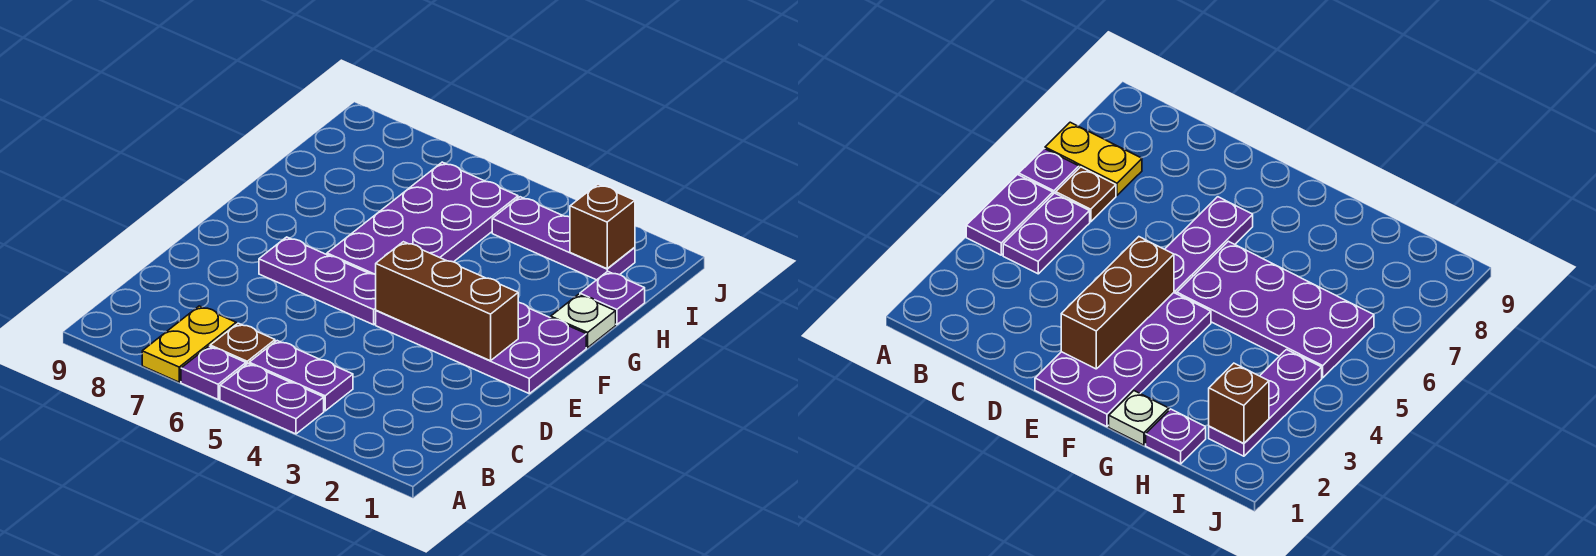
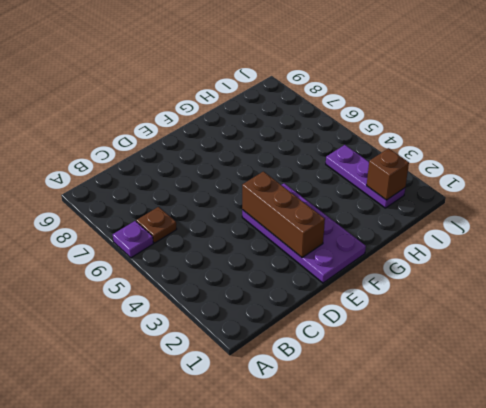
none -> purple plate A4:A5 level 1
none -> yellow plate A7:B7 level 1
none -> purple plate B4:B5 level 1

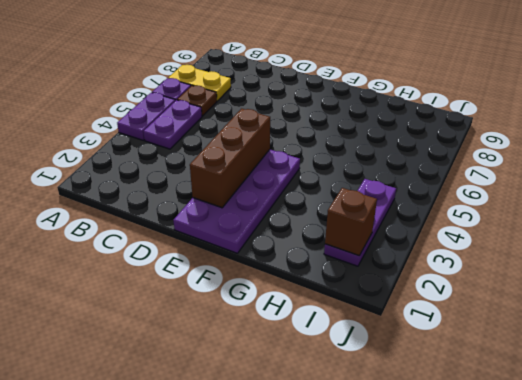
none -> purple plate E5:E7 level 1
none -> purple plate F5:I6 level 1
none -> white plate G1 level 1

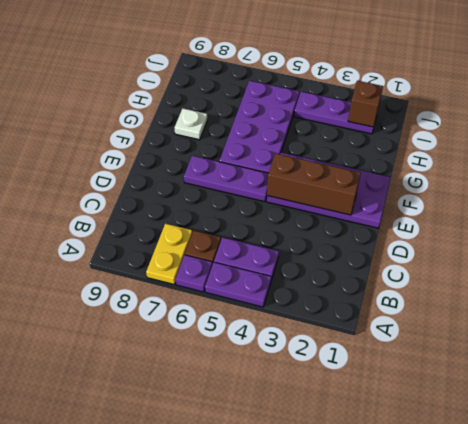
white plate G8 level 1 -> white plate G1 level 1
none -> purple plate H1 level 1

